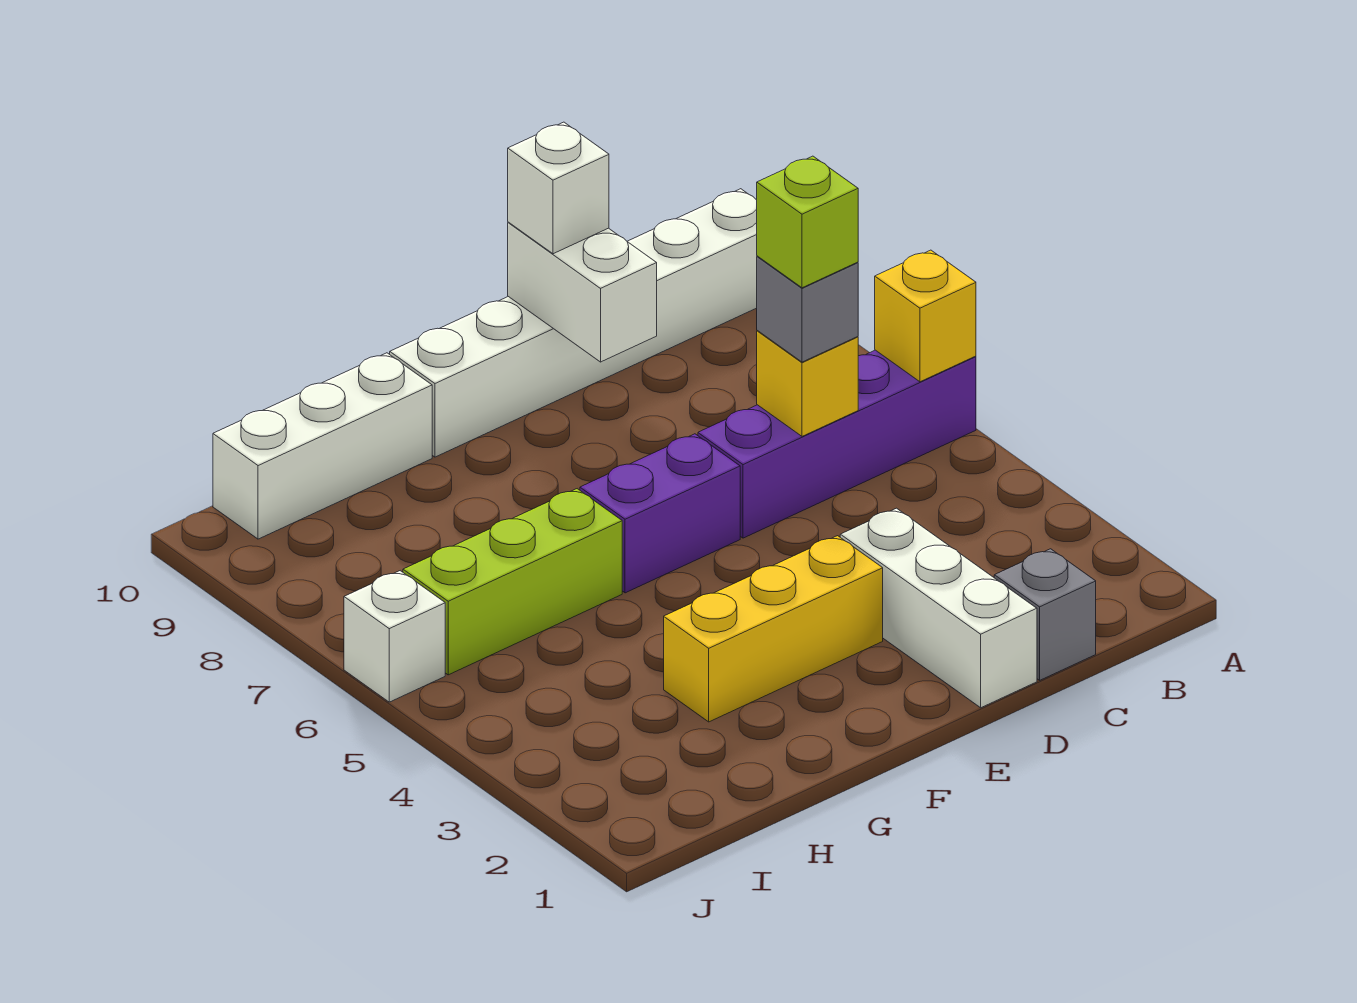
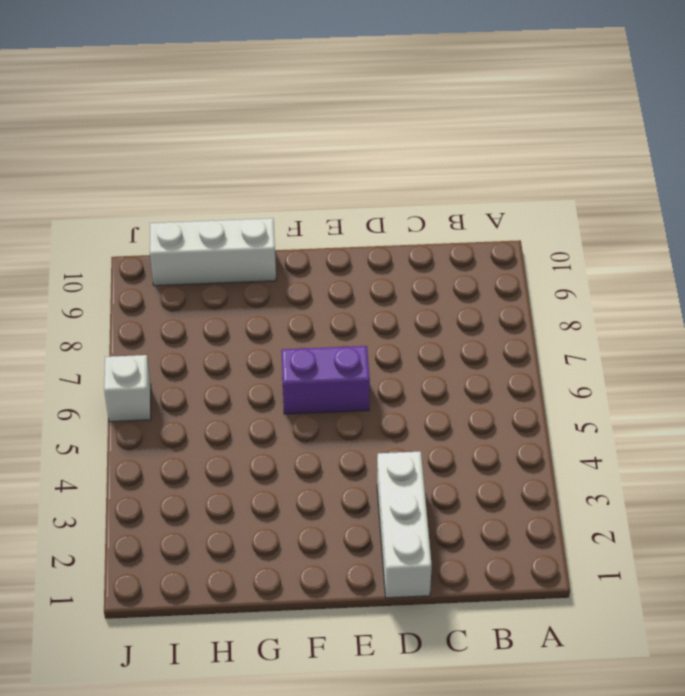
none -> purple brick A6:D6 level 1
none -> white brick A10:F10 level 1
none -> grey brick C1 level 1

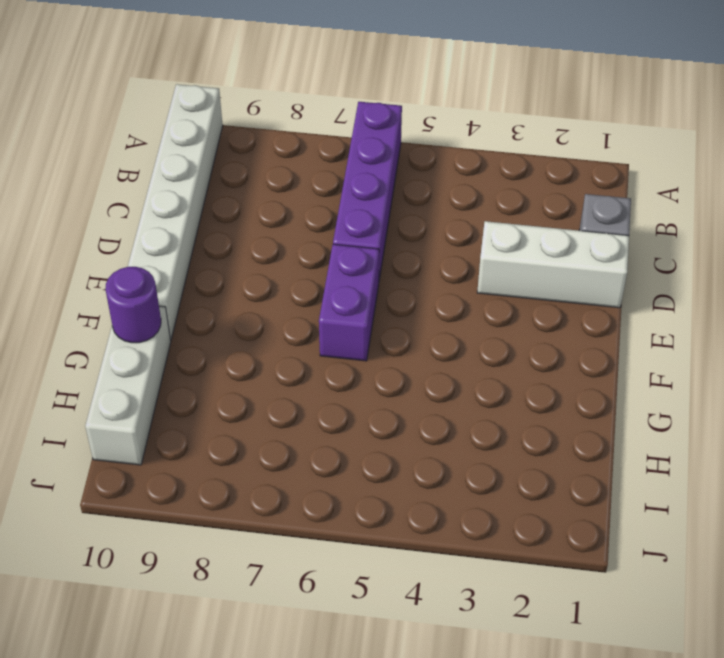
purple round brick G10 level 2 -> none
none -> yellow brick E3:G3 level 1
none -> lime brick G6:I6 level 1
none -> white brick J6 level 1

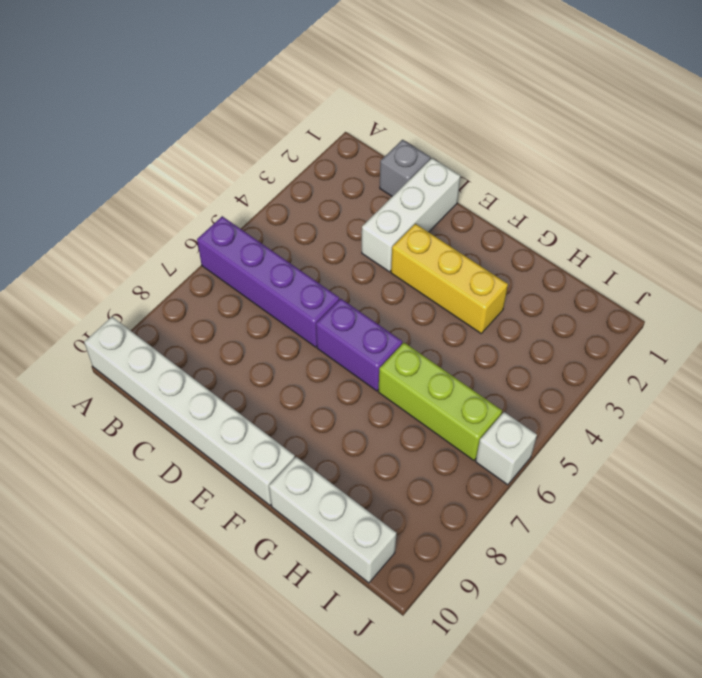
none -> yellow brick A6 level 2
none -> yellow brick C6 level 2
none -> white brick D9:D10 level 2

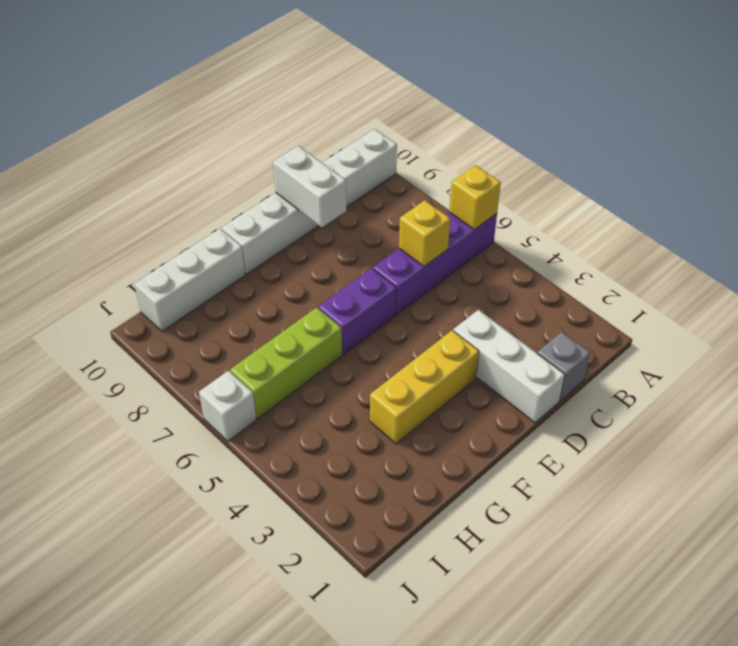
none -> grey brick C6 level 3
none -> white brick D10 level 3
none -> lime brick C6 level 4

